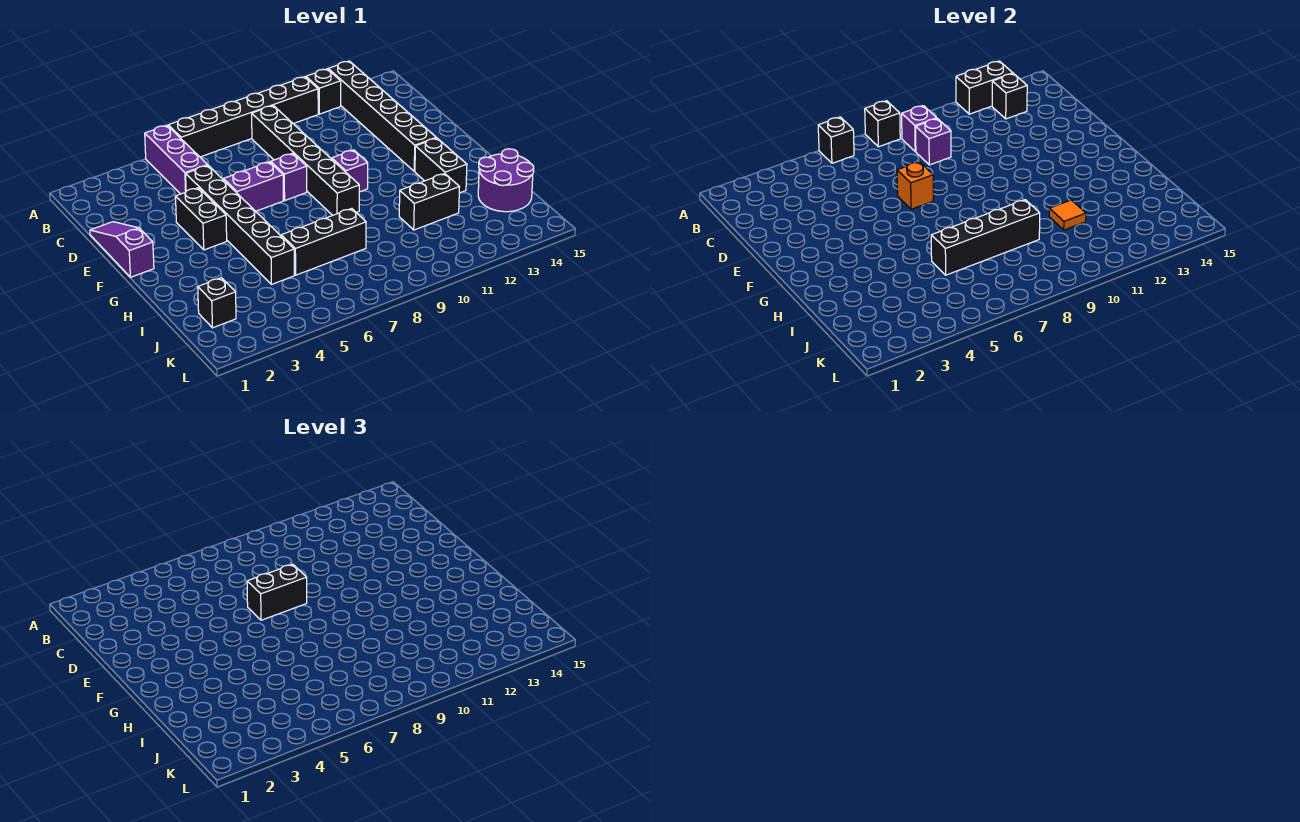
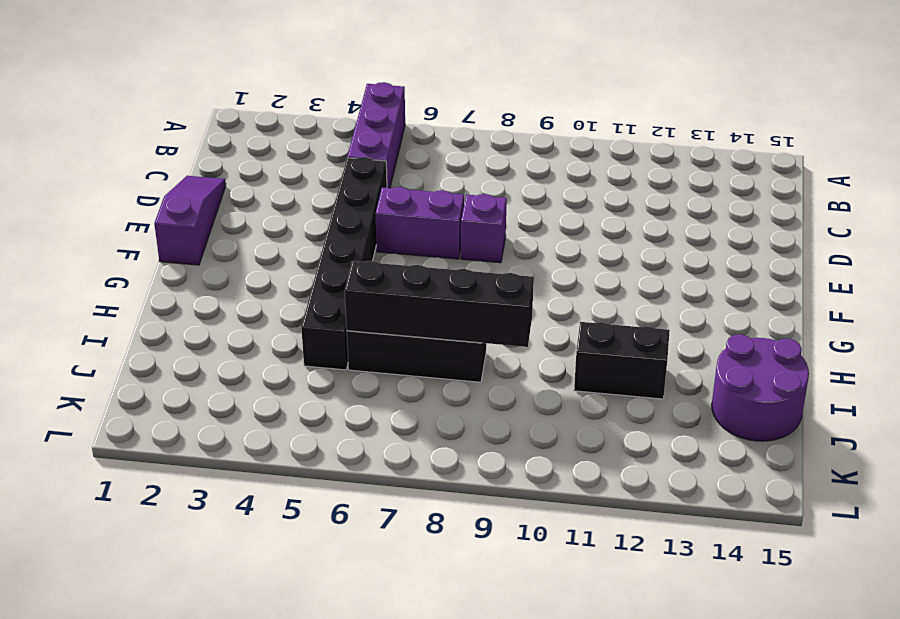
none -> black brick A6:A11 level 1
none -> black brick A12 level 1
none -> black brick A13:F13 level 1

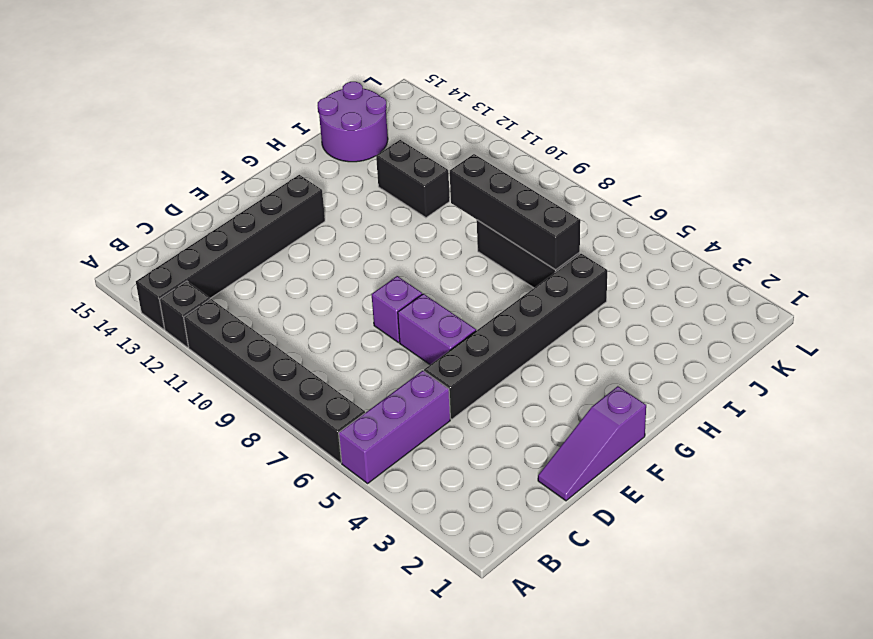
none -> black brick B9:G9 level 1
none -> black brick E4:F4 level 1
none -> purple brick F10 level 1

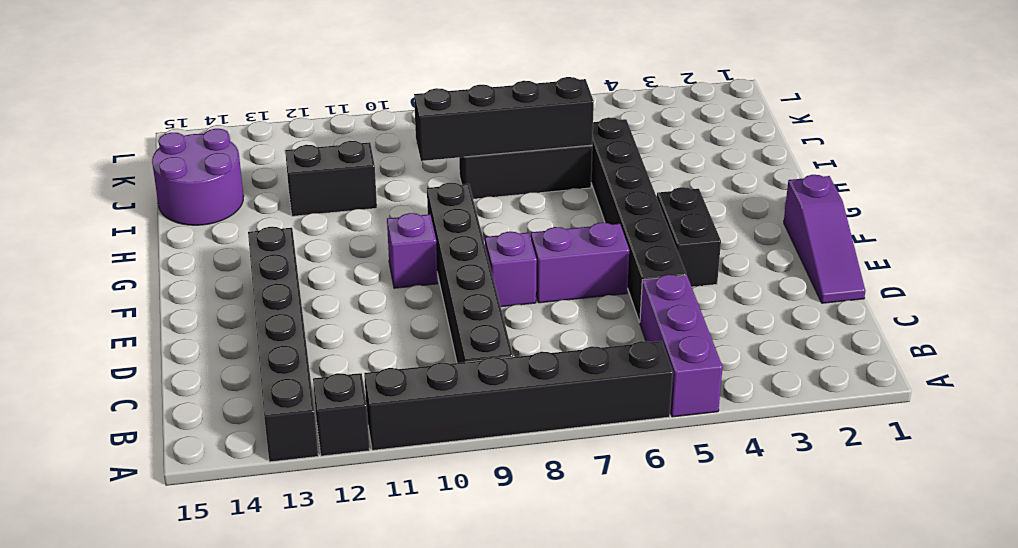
none -> black brick G13:H13 level 1
none -> black brick J2 level 1
none -> black brick A6 level 2

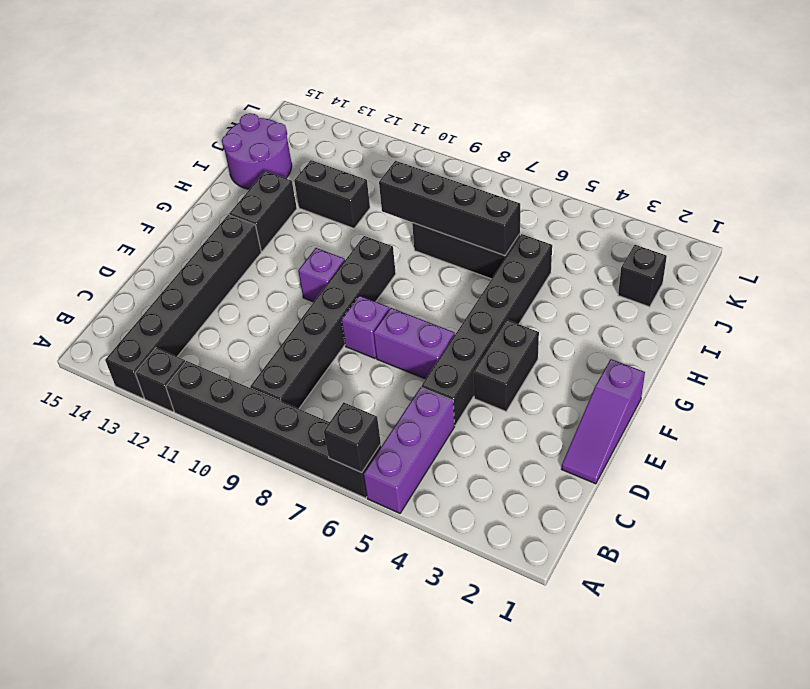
none -> black brick A8 level 2
none -> black brick A12:A13 level 2
none -> purple brick B9 level 2

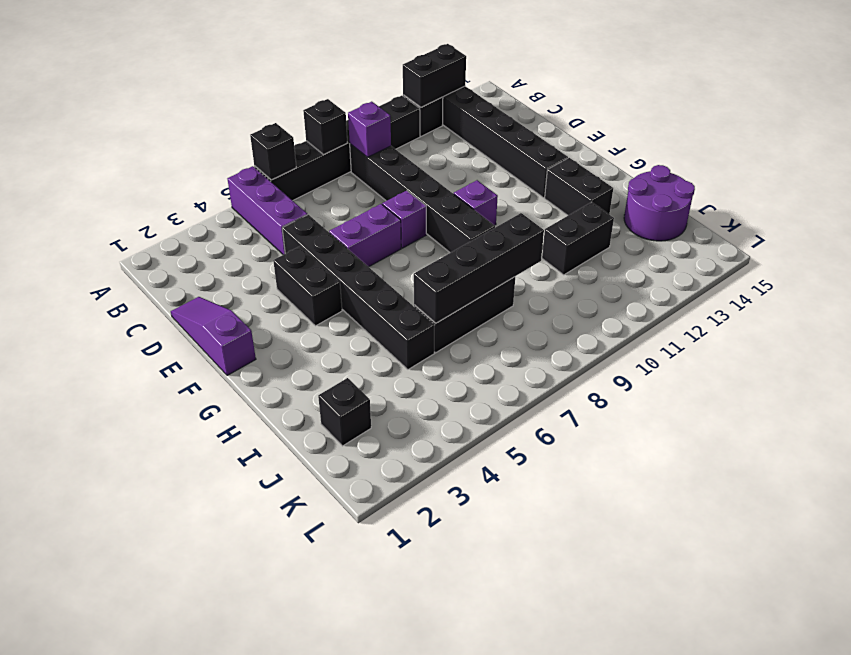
none -> black brick B13 level 2
none -> purple brick C9 level 2
none -> orange brick E7 level 2

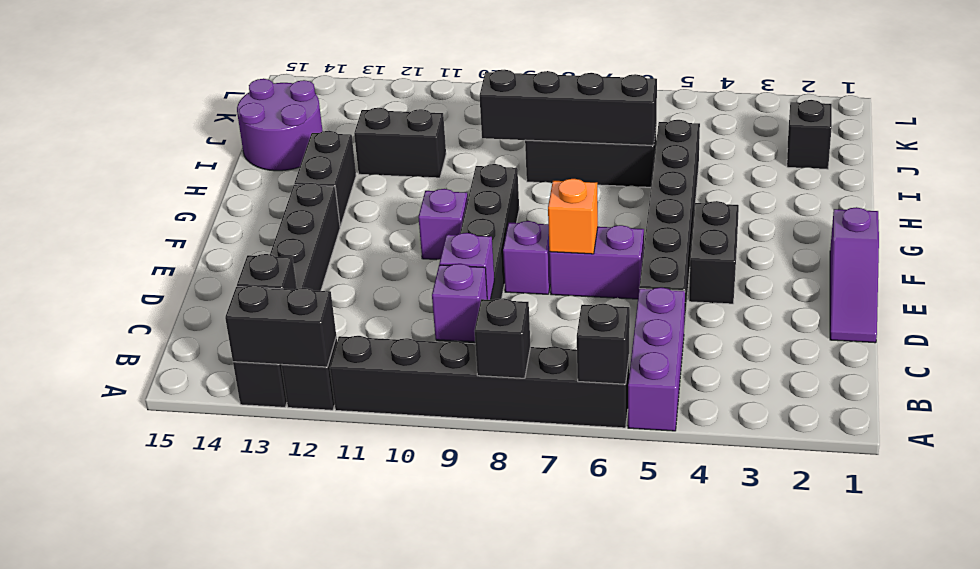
none -> orange tile I11 level 2
none -> black brick E7:E8 level 3

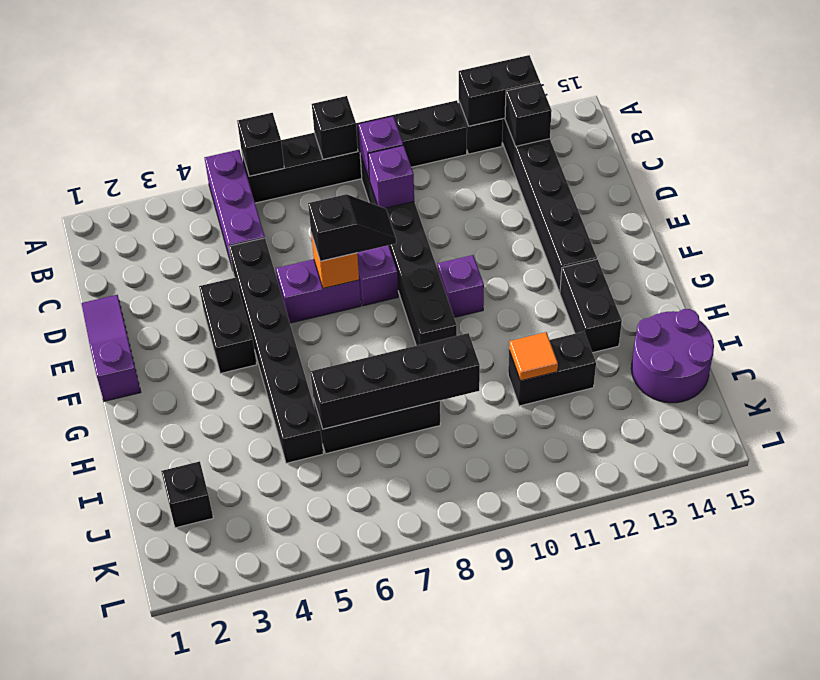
black slope E7:E8 level 3 top 7 -> black brick E7:E8 level 3

